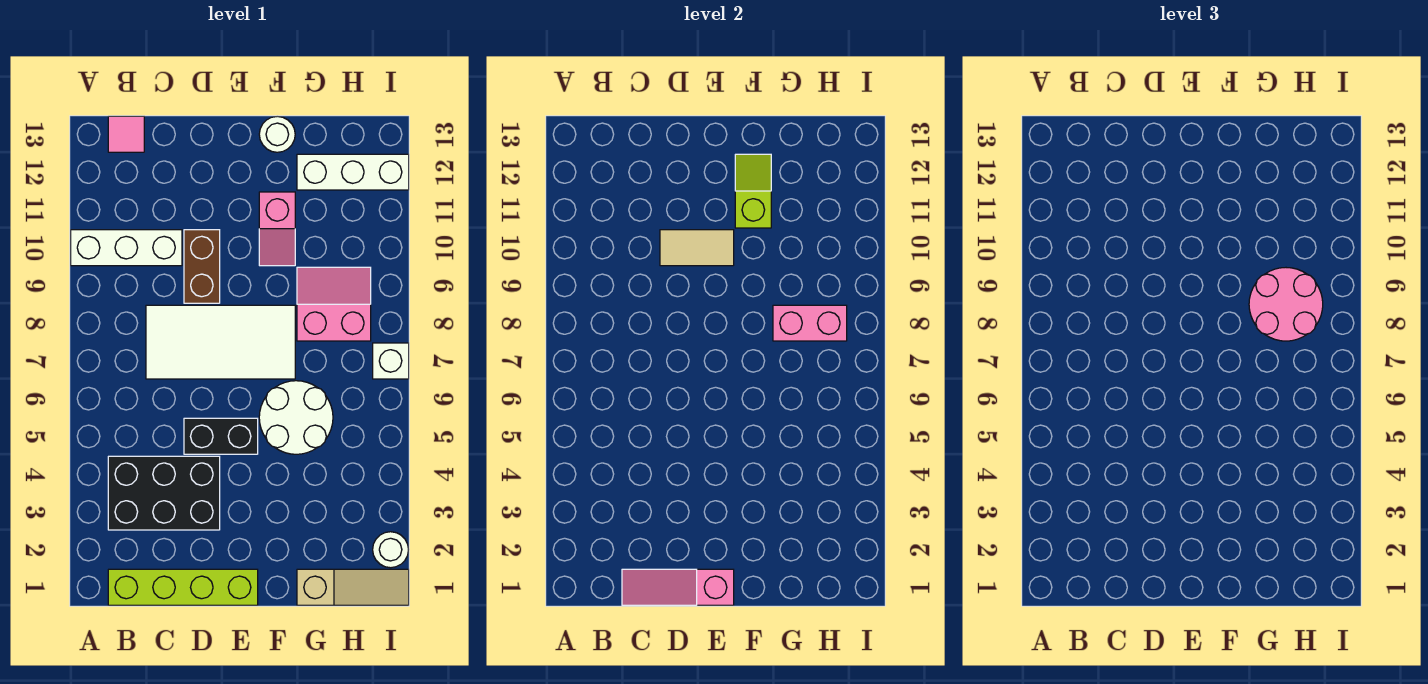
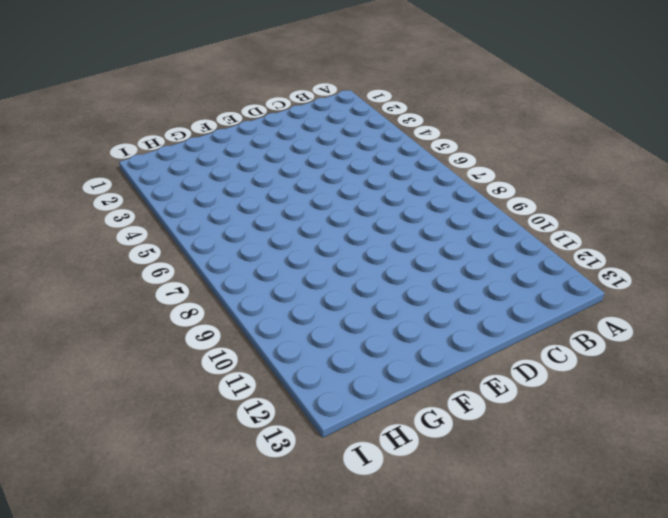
none -> white brick A10:C10 level 1
none -> lime brick B1:E1 level 1
none -> black brick B3:D4 level 1

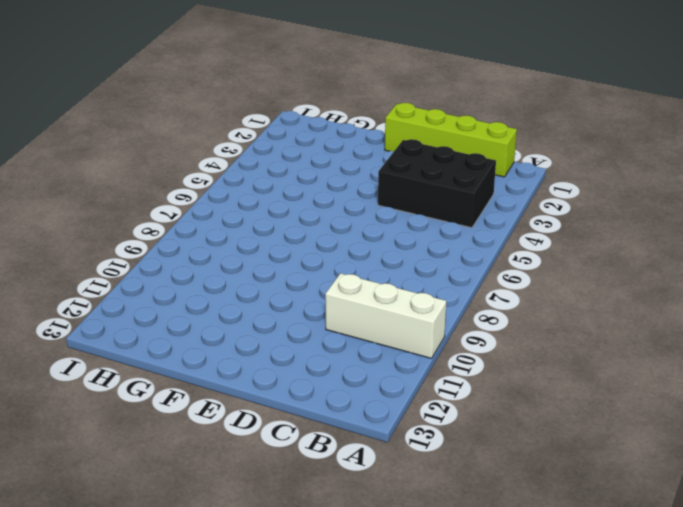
none -> pink tile B13 level 1
none -> white tile C7:F8 level 1
none -> black brick D5:E5 level 1

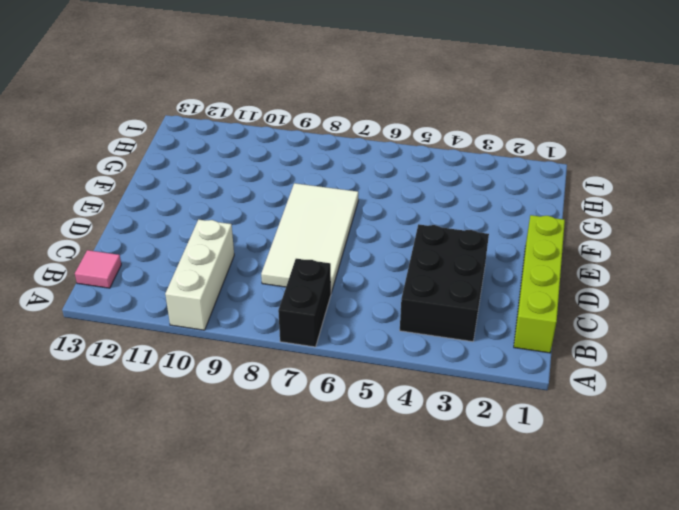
black brick A7:B7 level 1 -> black brick D5:E5 level 1
none -> brown brick D9:D10 level 1
none -> white round brick F5:G6 level 1
none -> pink slope F10:F11 level 1 top 11

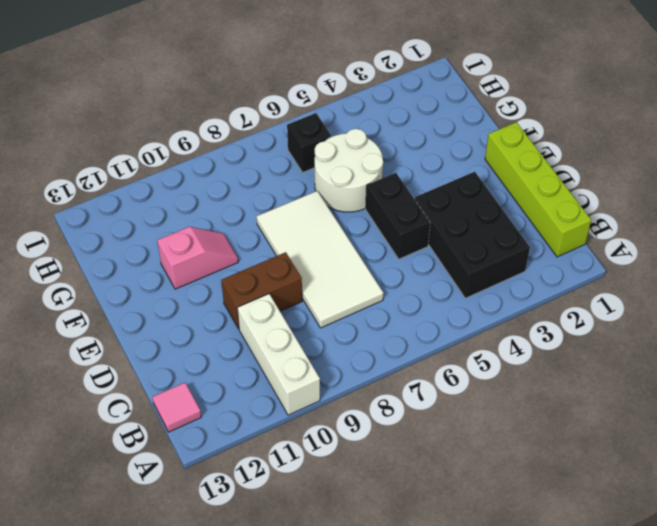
black brick H6 level 1 -> none
none -> white round brick F13 level 1
none -> tan slope G1:I1 level 1 top G
none -> pink slope G8:H9 level 1 top 8

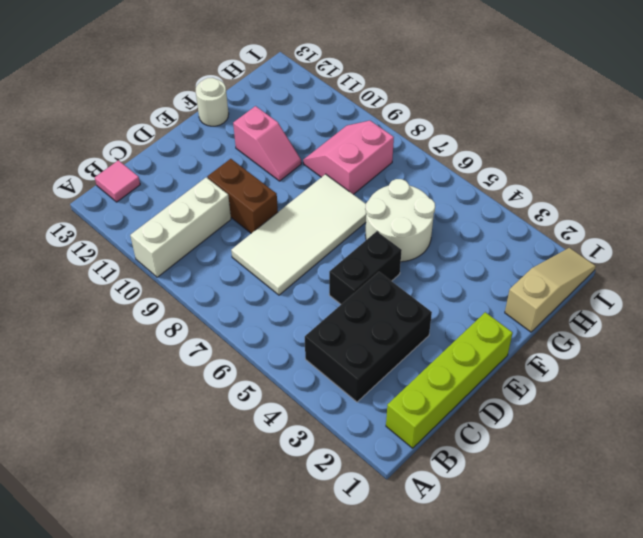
none -> white brick G12:I12 level 1
none -> white round brick I2 level 1
none -> white brick I7 level 1

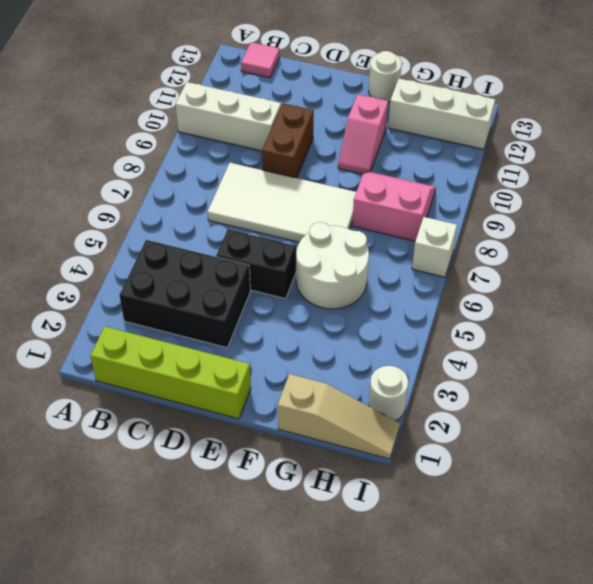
none -> pink slope C1:E1 level 2 top E
none -> tan tile D10:E10 level 2
none -> lime slope F11:F12 level 2 top 11

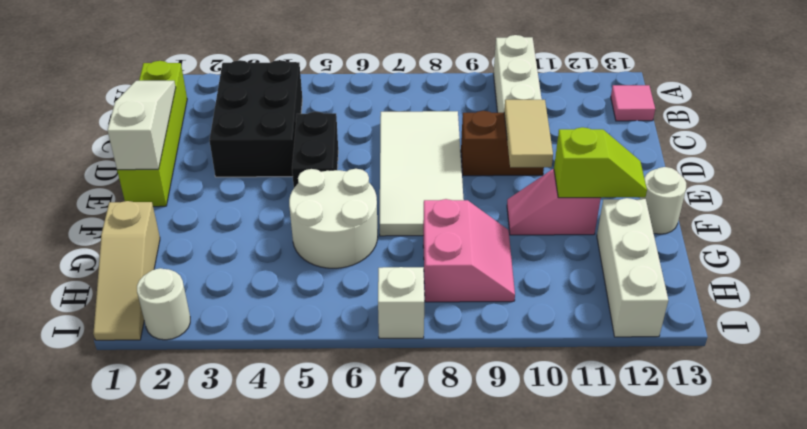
white slope C1:E1 level 2 top E -> pink slope C1:E1 level 2 top E
none -> pink brick G8:H8 level 2
none -> pink round brick G8:H9 level 3

